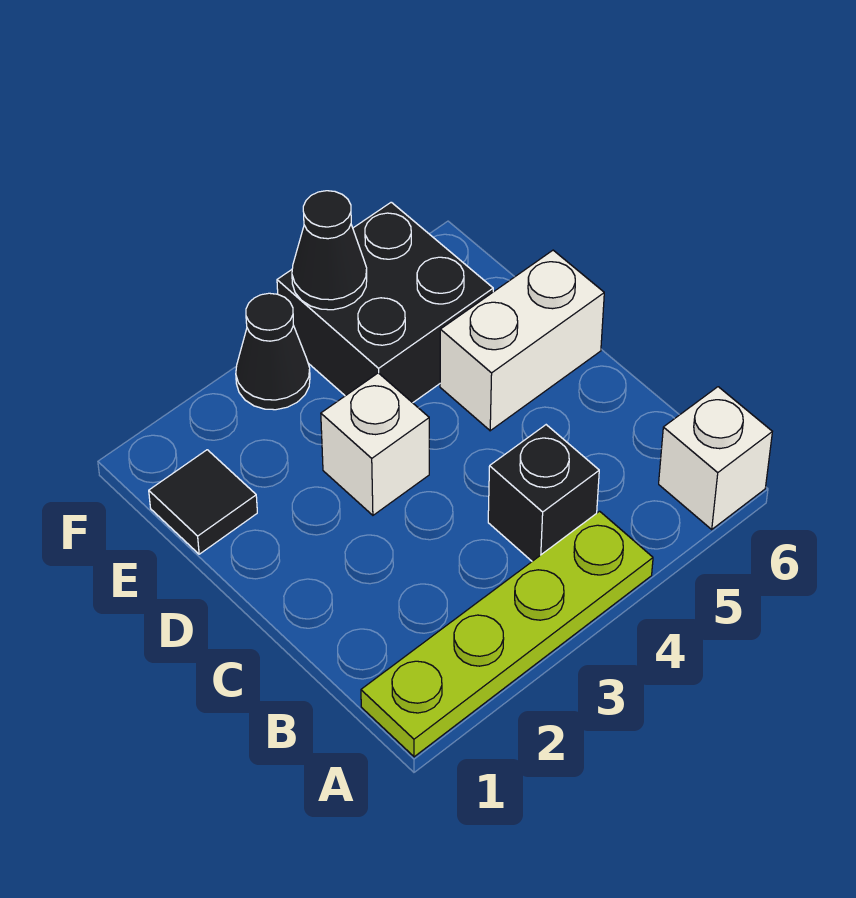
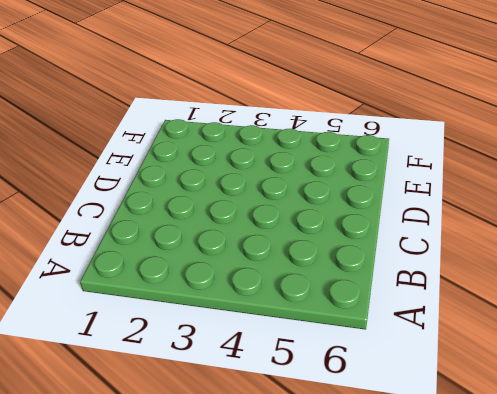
none -> lime plate A1:A4 level 1
none -> white brick A6 level 1

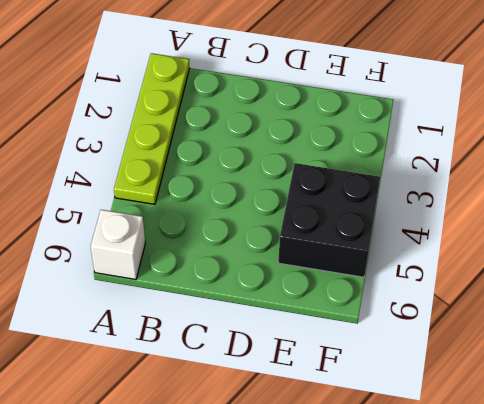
none -> black brick B4 level 1
none -> white brick D3 level 1

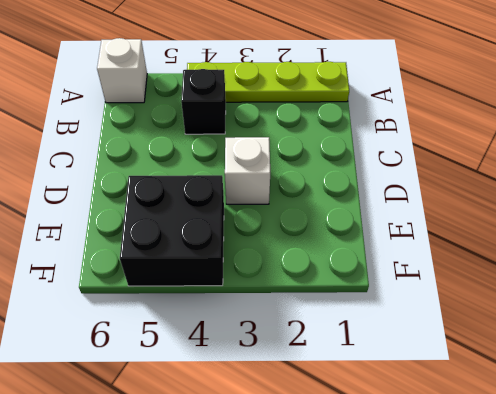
none -> white brick D5:D6 level 1
none -> black tile E1 level 1

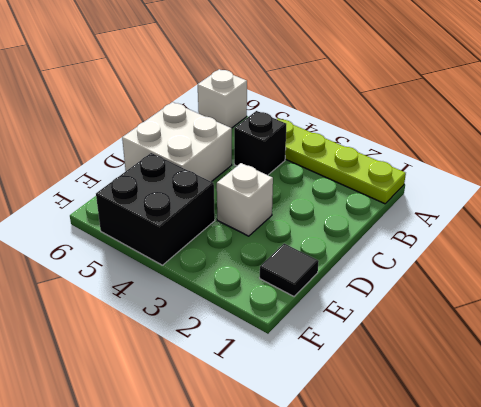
white brick C5:D6 level 1 -> white brick D5:D6 level 1
none -> black cone F3 level 1
none -> black cone F4 level 2

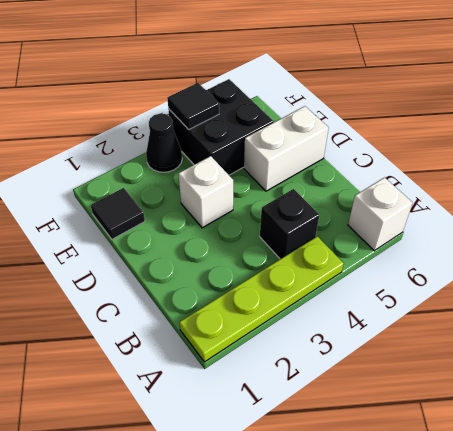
black tile F4 level 2 -> black cone F4 level 2

